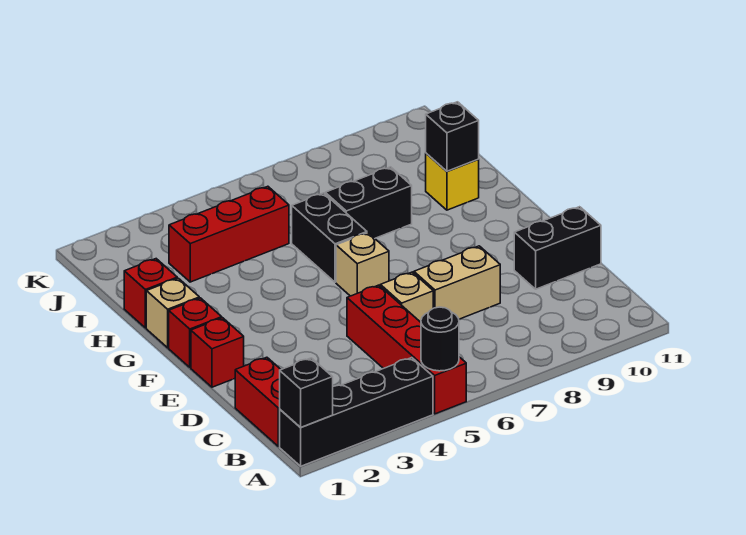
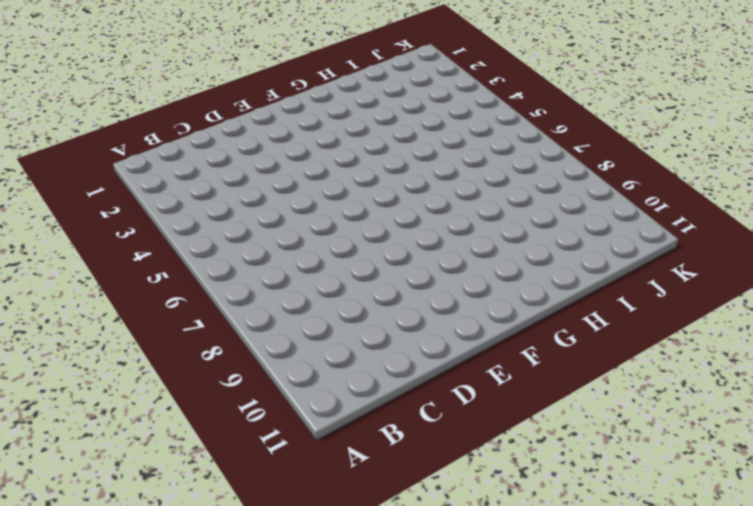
none -> black brick A1:A4 level 1
none -> red brick A5:D5 level 1
none -> red brick B1:C1 level 1

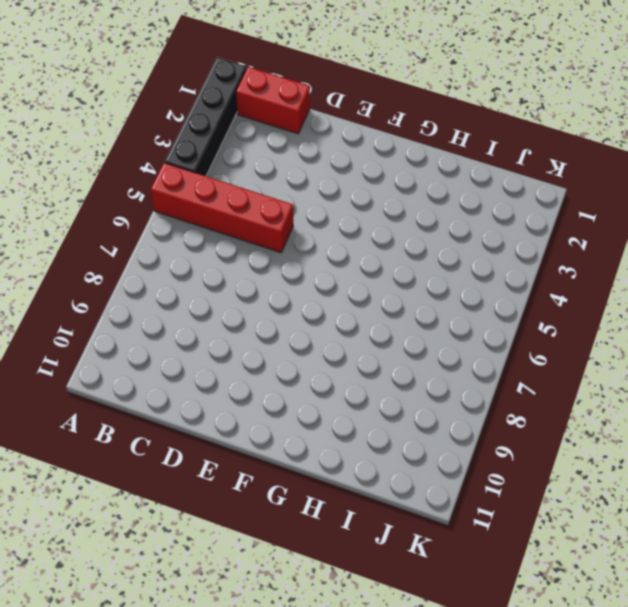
none -> tan brick D6 level 1
none -> tan brick D7:D8 level 1
none -> black brick D10:D11 level 1

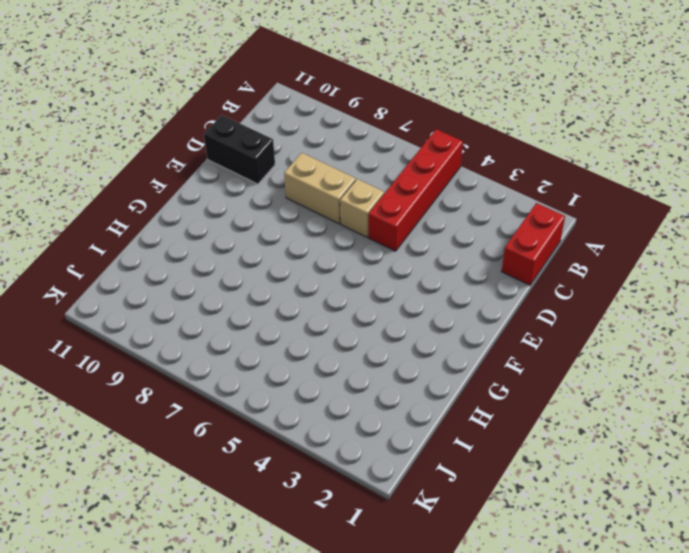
none -> black brick A1:A4 level 1
none -> red brick E1 level 1
none -> red brick F1 level 1

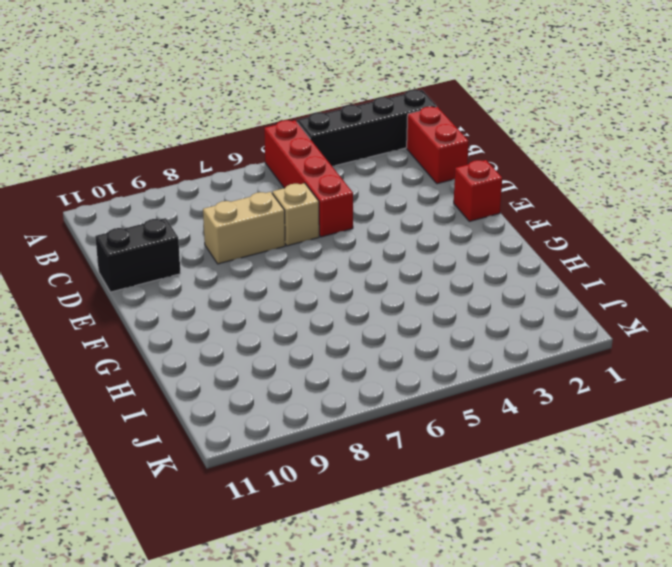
none -> red brick F1 level 1
none -> tan brick F6 level 1
none -> tan brick G1 level 1

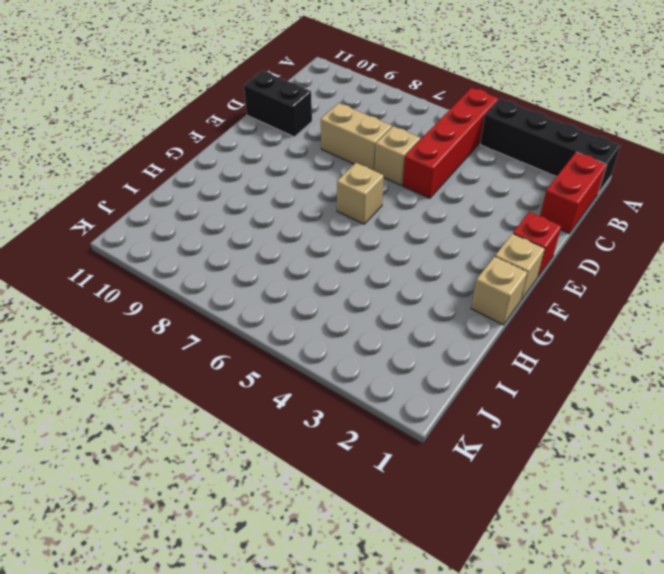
tan brick F1 level 1 -> red brick F1 level 1
none -> black brick G6:H6 level 1
none -> red brick H1 level 1
none -> black brick H7:H8 level 1

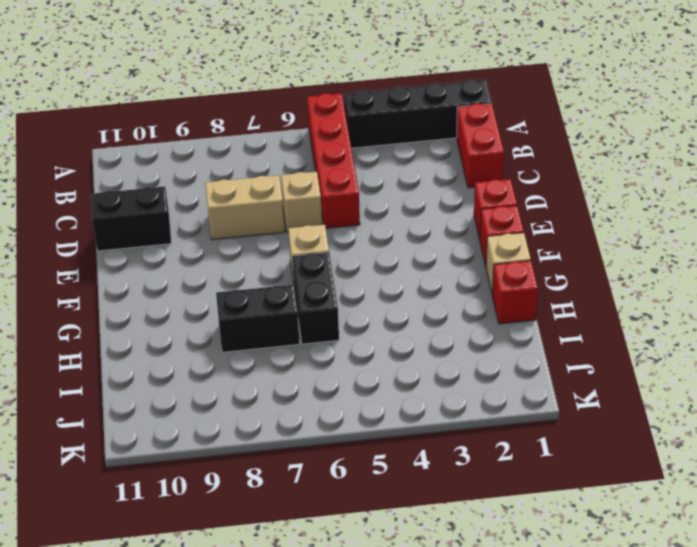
none -> yellow brick H10 level 1
none -> red brick I3:I5 level 1
none -> black brick A1 level 2

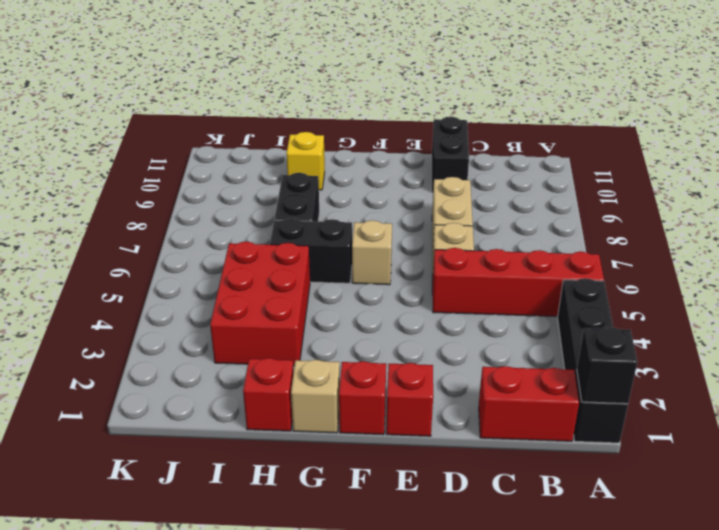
red brick H3:I5 level 1 -> red brick I3:I5 level 1
none -> black round brick A5 level 2
none -> black brick H10 level 2

